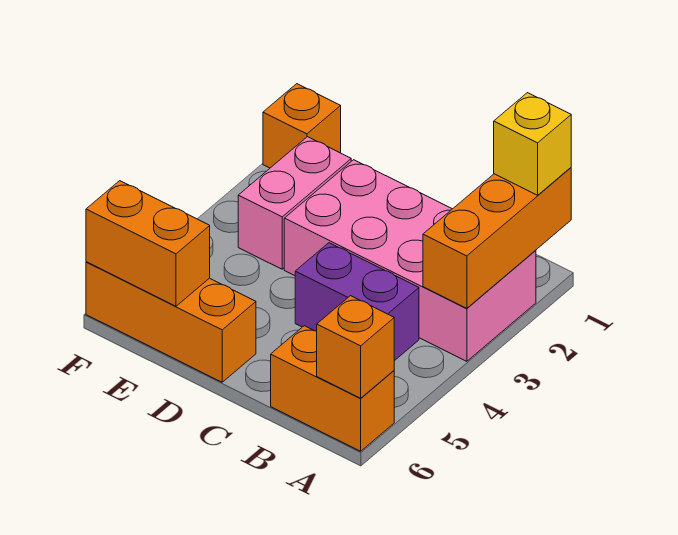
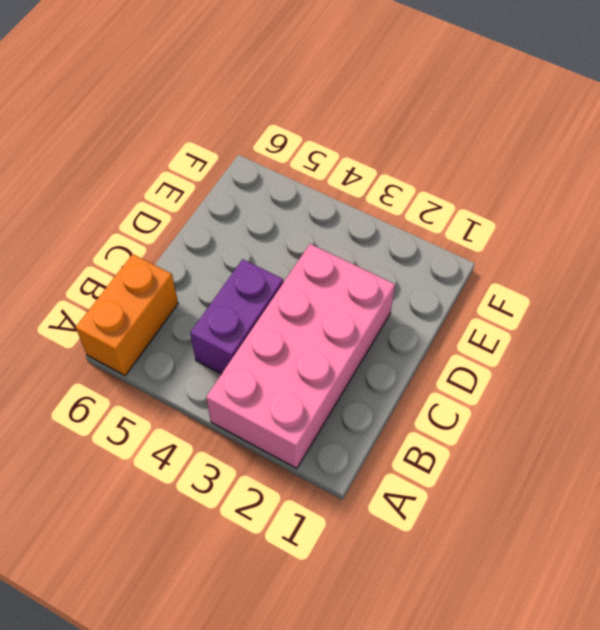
none -> orange brick D6:F6 level 1
none -> pink brick E2:E3 level 1

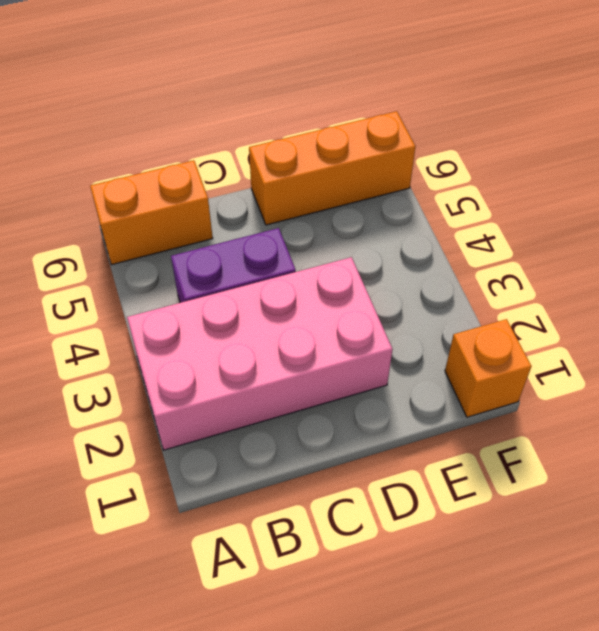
none -> pink brick E2:E3 level 1
none -> orange brick A1:A3 level 2

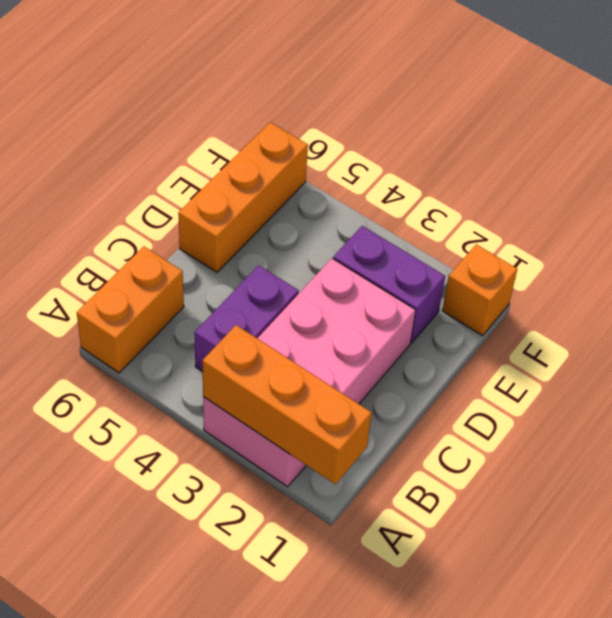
purple brick E2:E3 level 1 -> pink brick E2:E3 level 1
none -> orange brick A6 level 2
none -> orange brick E6:F6 level 2

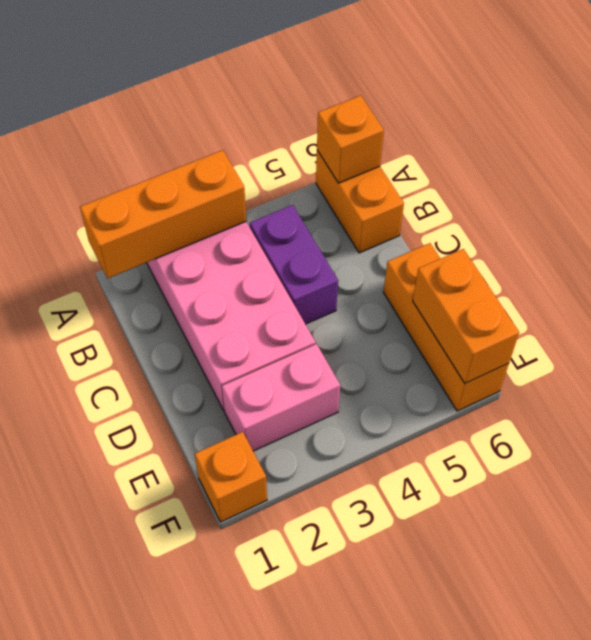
none -> yellow brick A1 level 3

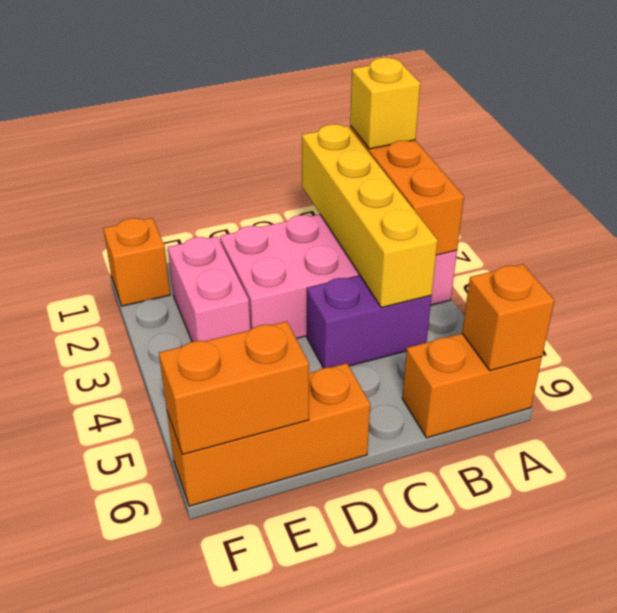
yellow brick B1:B4 level 2 -> none

